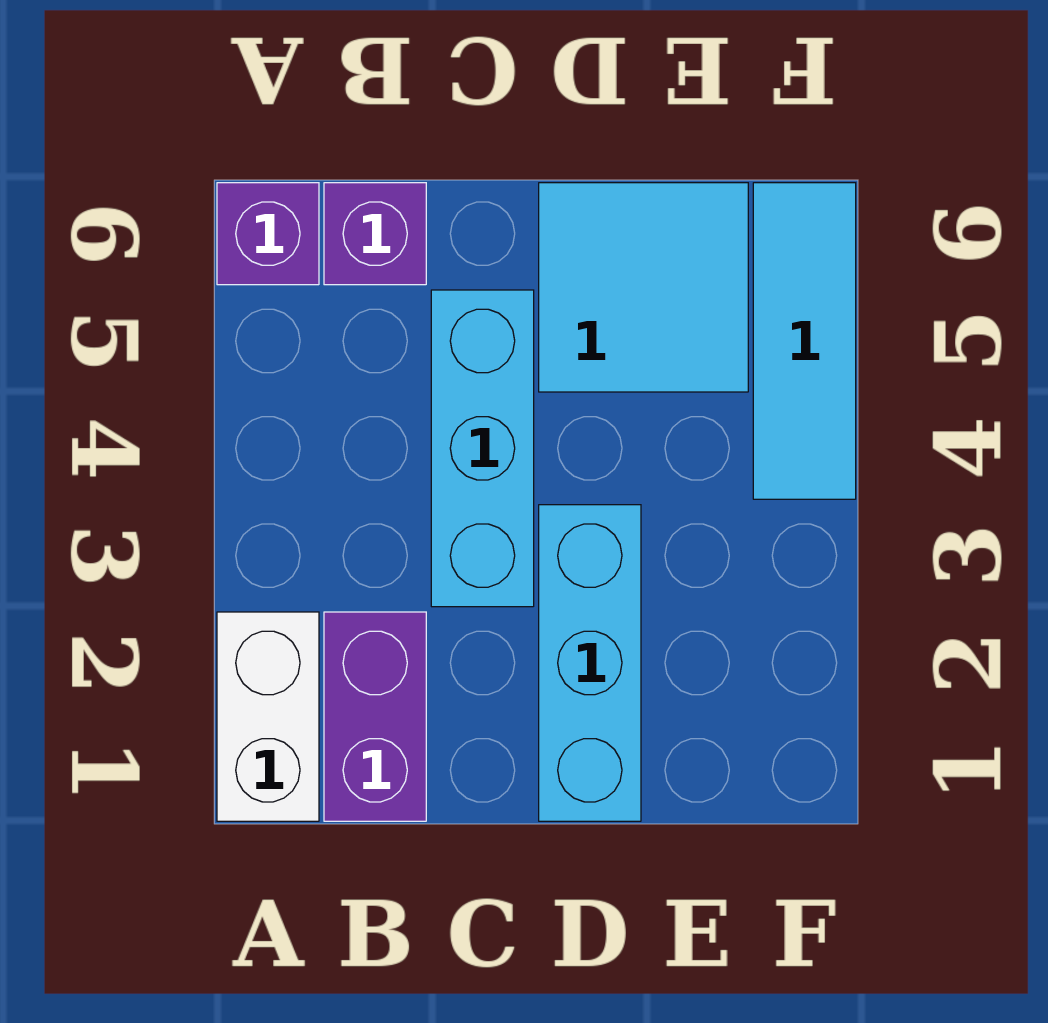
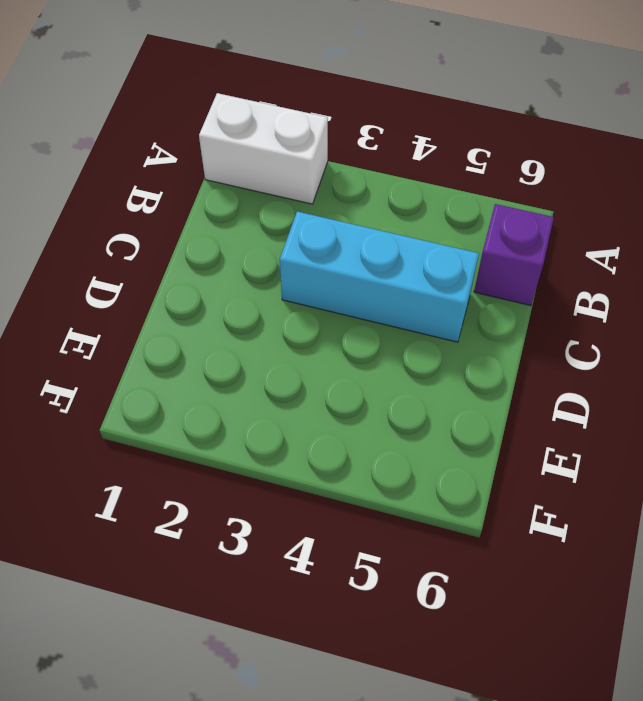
none -> purple brick A6 level 1
none -> purple brick B1:B2 level 1

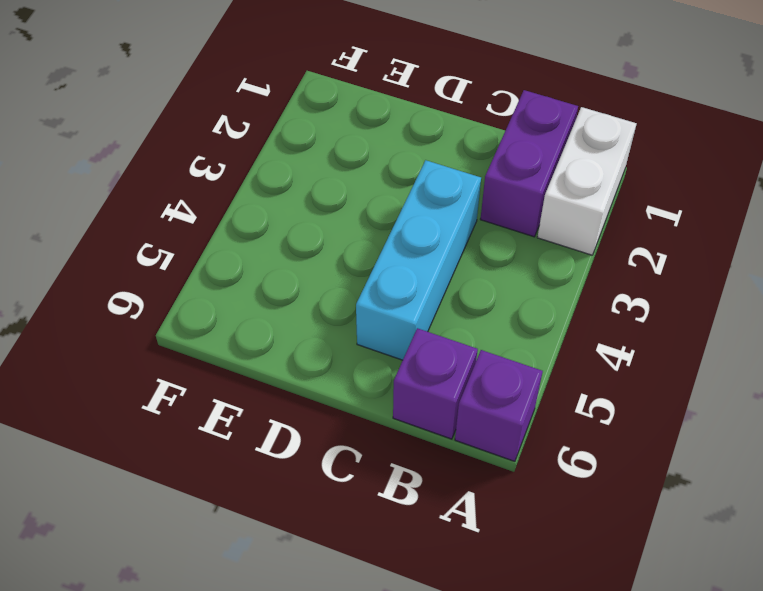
none -> cyan brick D1:D3 level 1
none -> cyan tile D5:E6 level 1

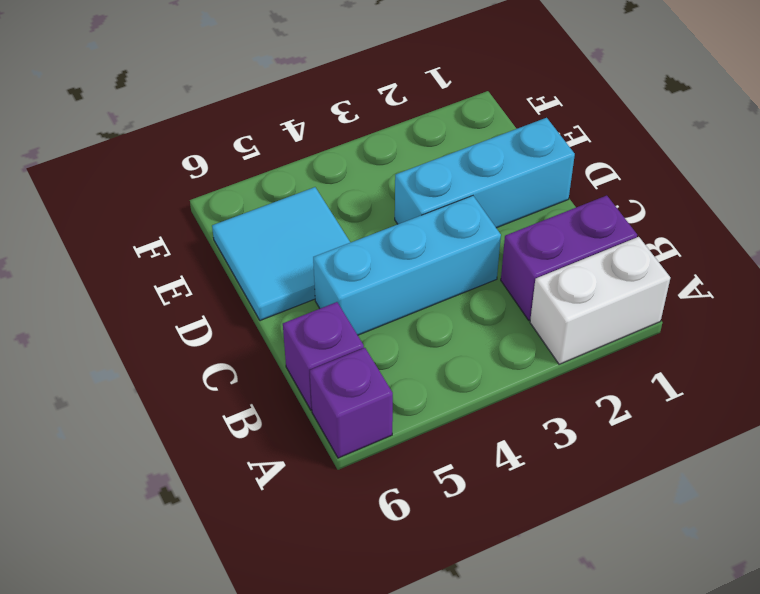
none -> cyan tile F4:F6 level 1

